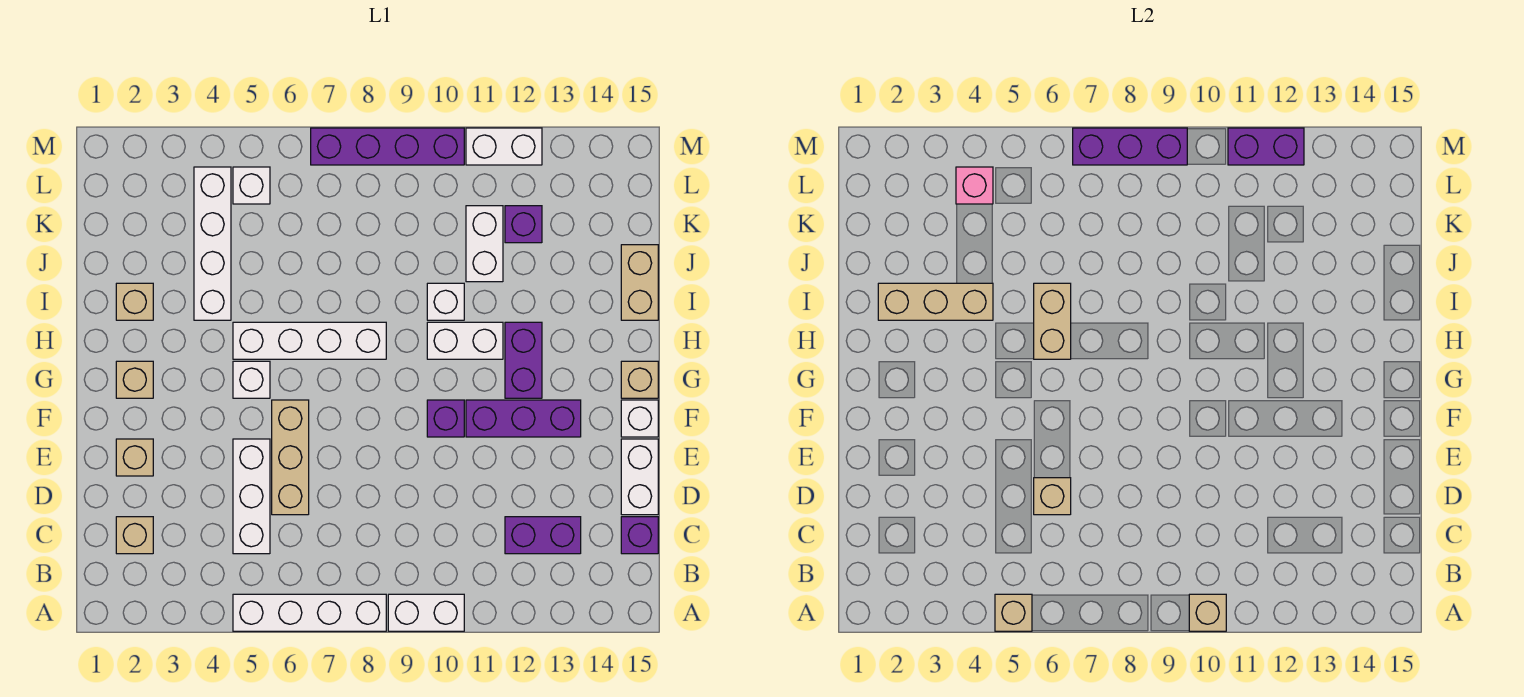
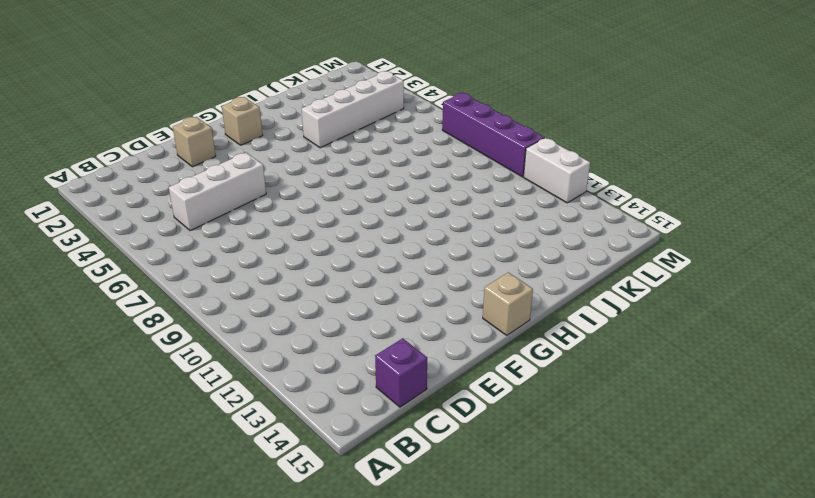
none -> white brick A5:A8 level 1
none -> white brick A9:A10 level 1
none -> tan brick C2 level 1
none -> purple brick C12:C13 level 1

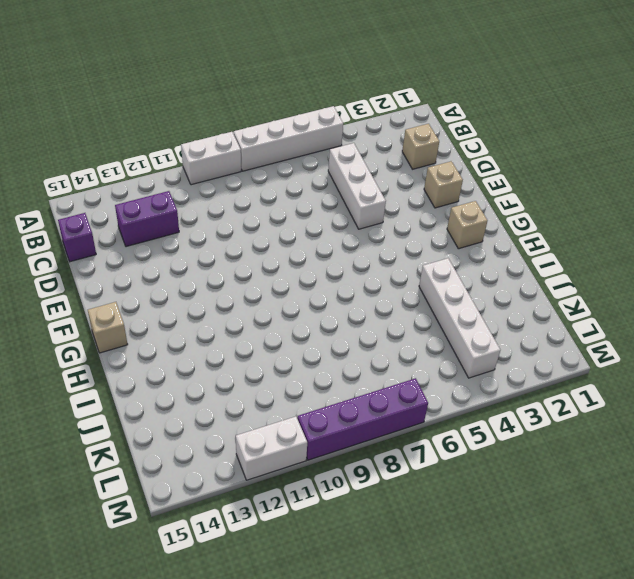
none -> tan brick D6:F6 level 1
none -> white brick D15:E15 level 1
none -> purple brick F10 level 1
none -> purple brick F11:F13 level 1

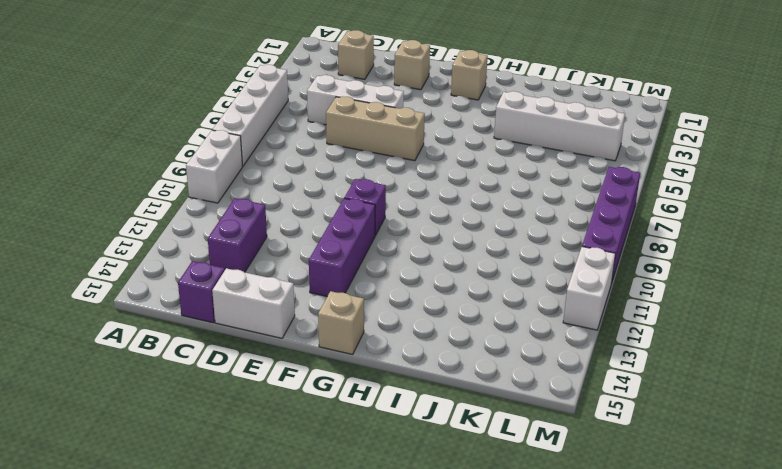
none -> white brick F15 level 1
none -> white brick G5 level 1
none -> purple brick G12:H12 level 1
none -> white brick H5:H8 level 1

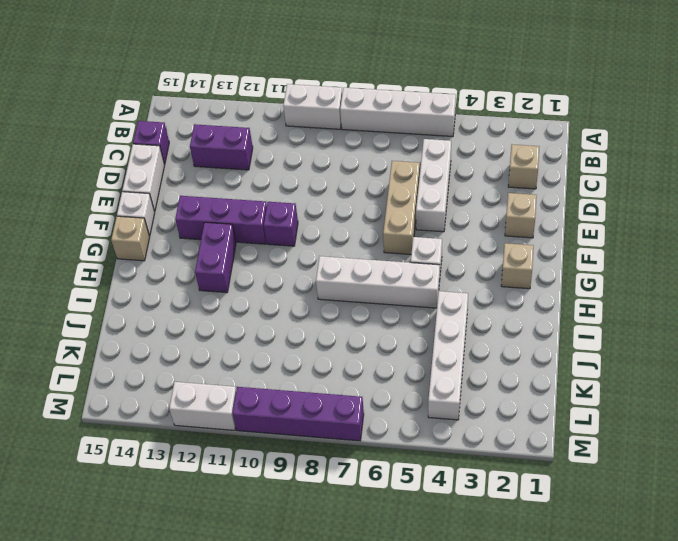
none -> white brick H10:H11 level 1
none -> tan brick I2 level 1
none -> white brick I10 level 1
none -> tan brick I15:J15 level 1

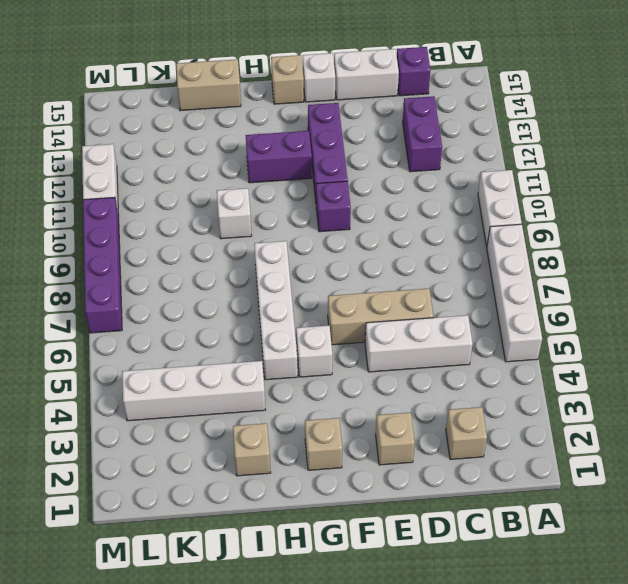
none -> white brick H10:H11 level 1
none -> white brick J11:K11 level 1
none -> purple brick K12 level 1
none -> white brick L5 level 1

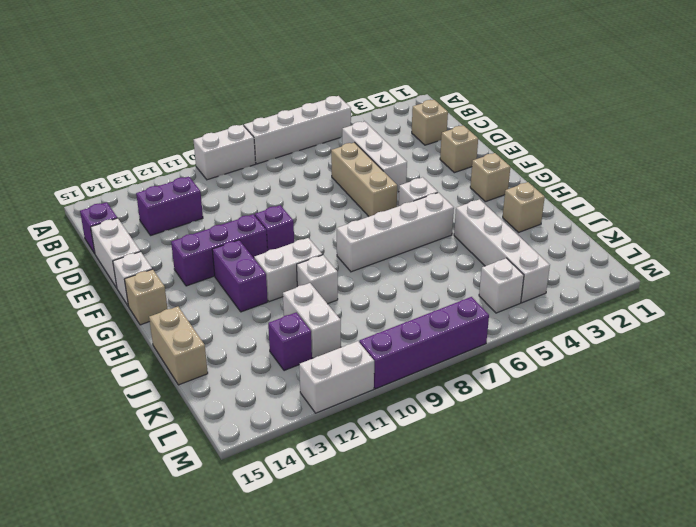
none -> tan brick A5 level 2
none -> tan brick A10 level 2
none -> tan brick D6 level 2
none -> tan brick H6:I6 level 2

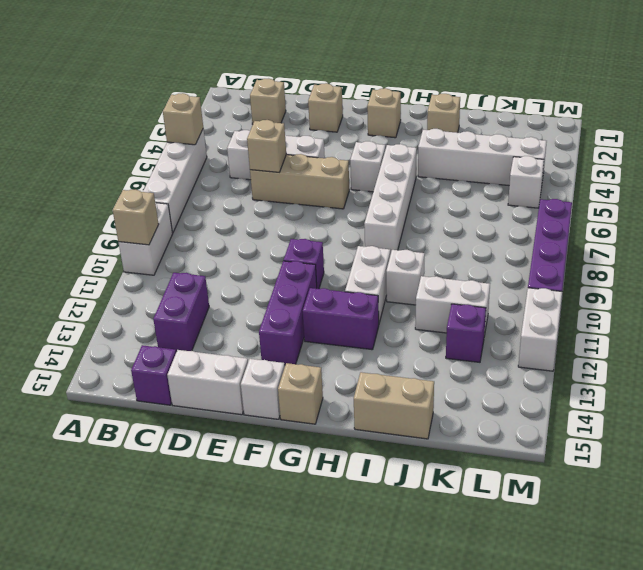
none -> tan brick H6:I6 level 2
none -> tan brick I2:I4 level 2
none -> pink brick L4 level 2
none -> purple brick M7:M9 level 2

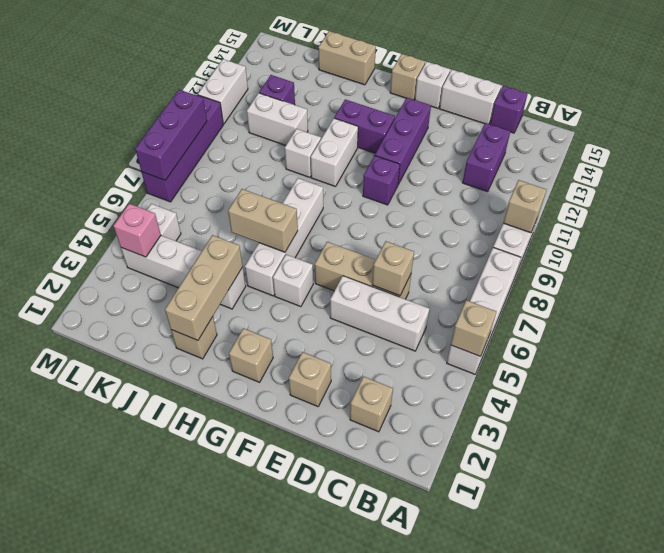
none -> purple brick M11:M12 level 2

